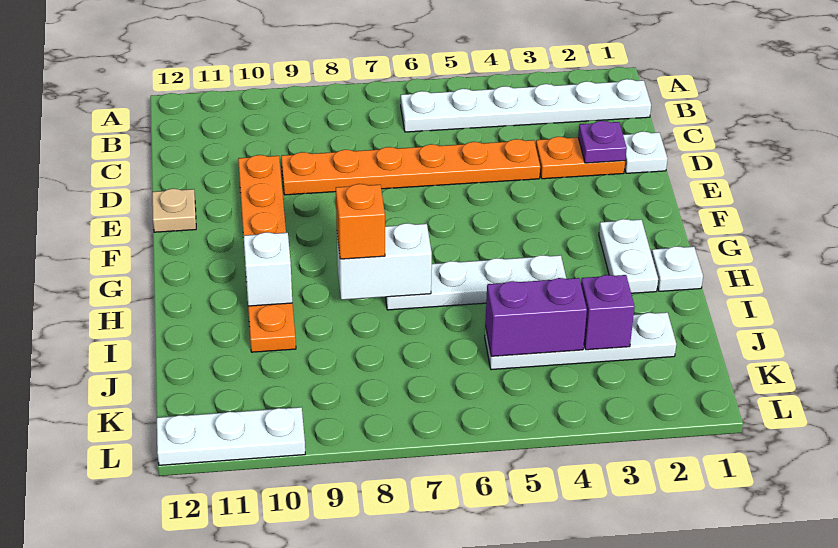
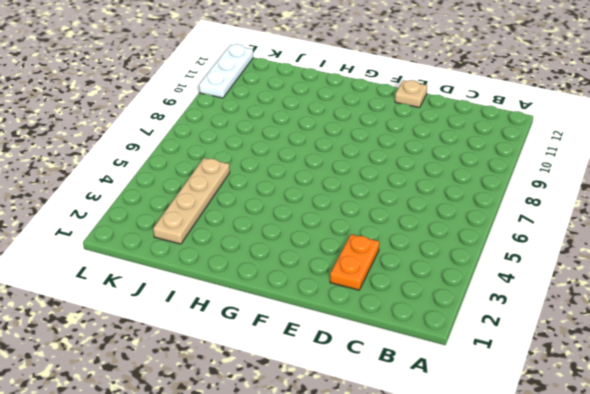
tan plate J2:J5 level 1 -> white plate J2:J5 level 1
none -> white plate B1:B6 level 1
none -> white plate D1 level 1
none -> orange plate D4:D9 level 1

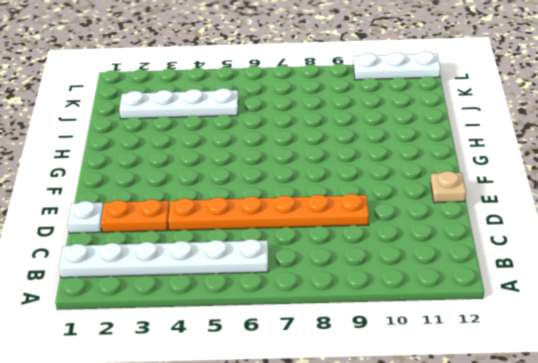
none -> orange plate D10:I10 level 1
none -> white plate G2:H2 level 1
none -> white plate H1 level 1

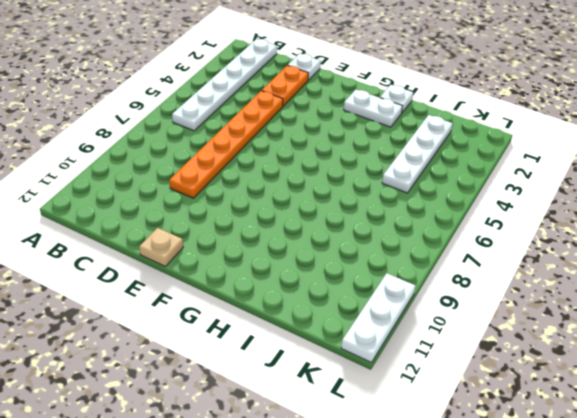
none -> orange plate D10:I10 level 1
none -> white plate H4:H7 level 1
none -> purple plate D2 level 2

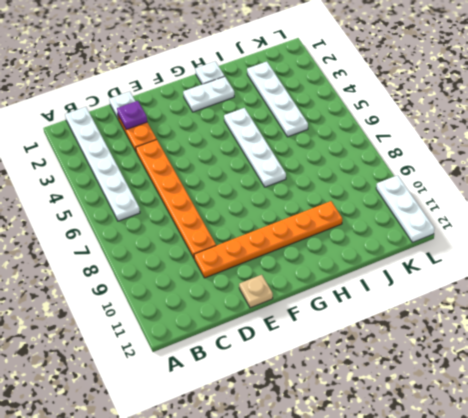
none -> white brick H7:H8 level 2
none -> white brick H10 level 2
none -> purple brick J3 level 2

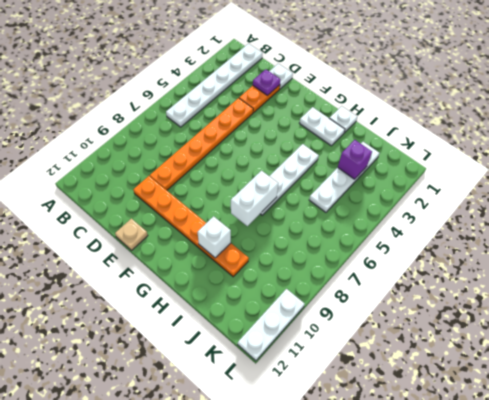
none -> purple brick J4:J5 level 2
none -> orange brick H8 level 3

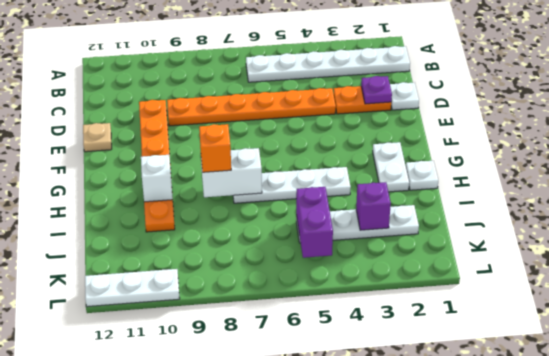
purple brick J5:K5 level 2 -> purple brick J4:J5 level 2

